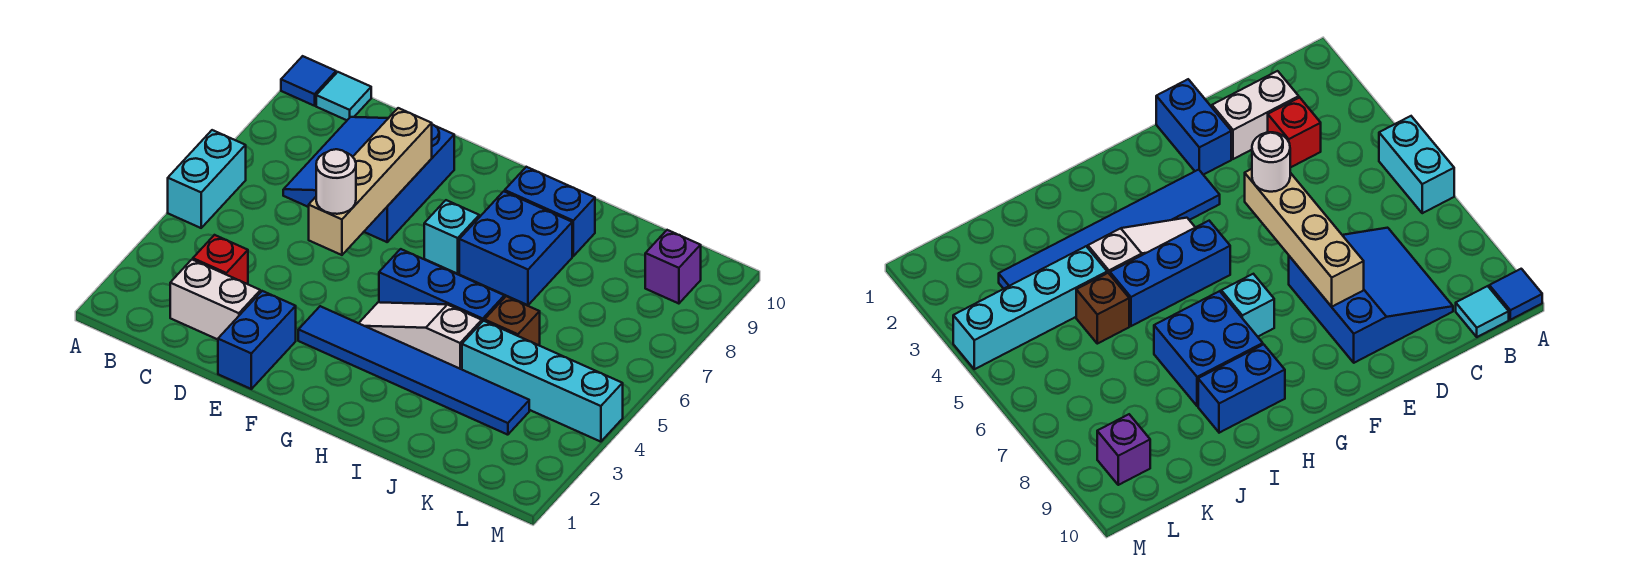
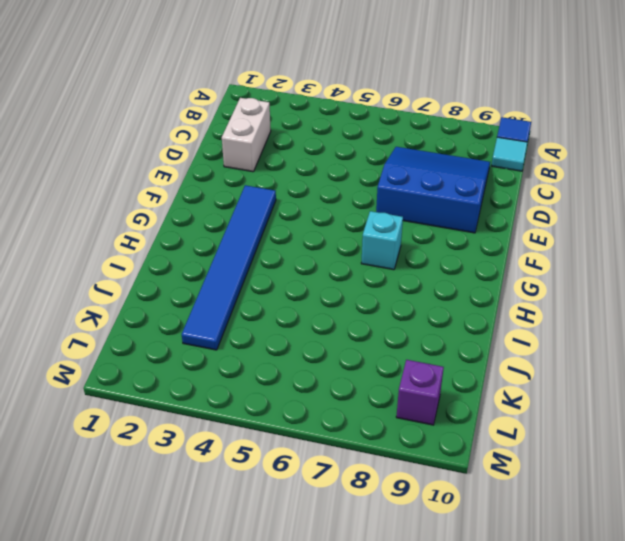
none -> cyan brick A5:A6 level 1
none -> red brick C3 level 1
none -> blue brick E1:E2 level 1

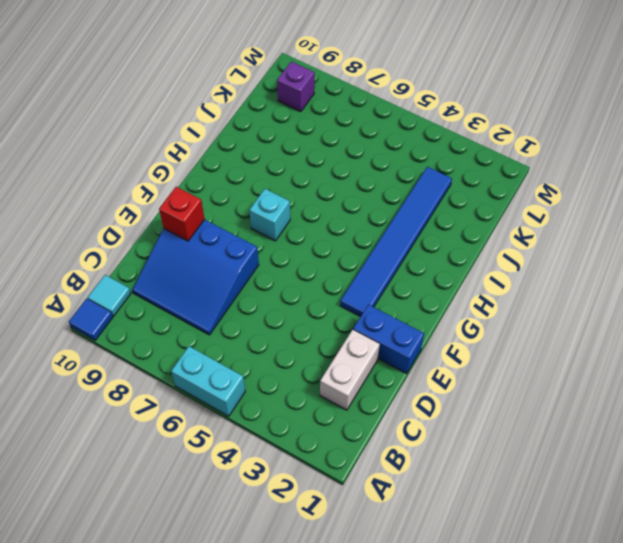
red brick E9 level 2 -> red brick C3 level 1
none -> white slope G4:I4 level 1 top I
none -> blue brick G5:I5 level 1
none -> blue brick H7:I8 level 1

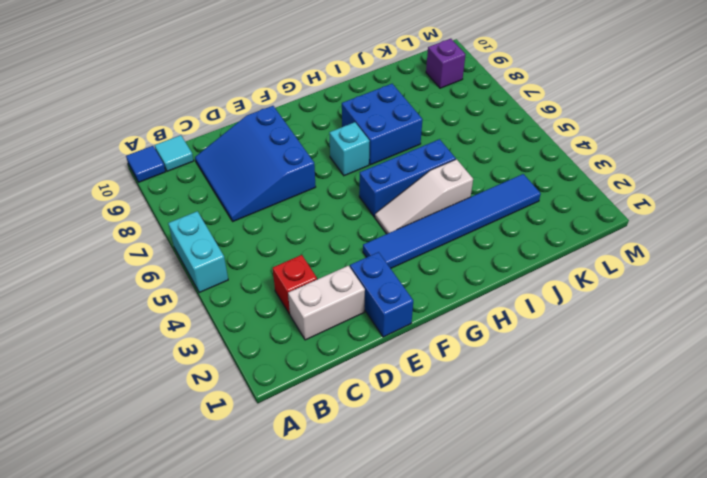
none -> blue brick H9:I9 level 1
none -> cyan brick J4:M4 level 1
none -> brown brick J5 level 1

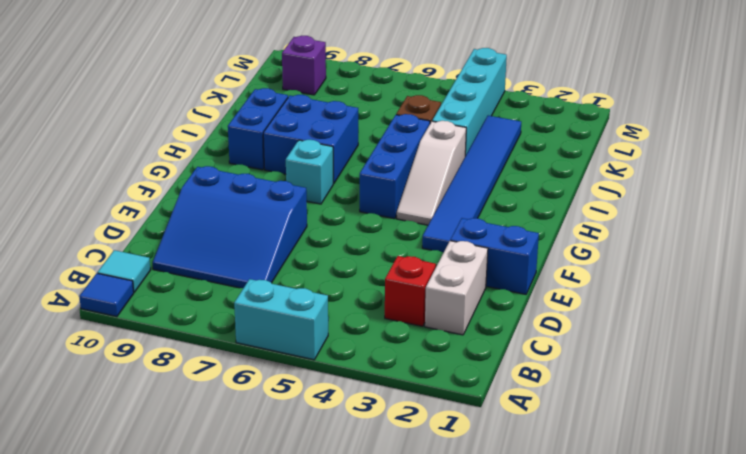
none -> tan brick E5:E8 level 2
none -> white round brick E5 level 3

